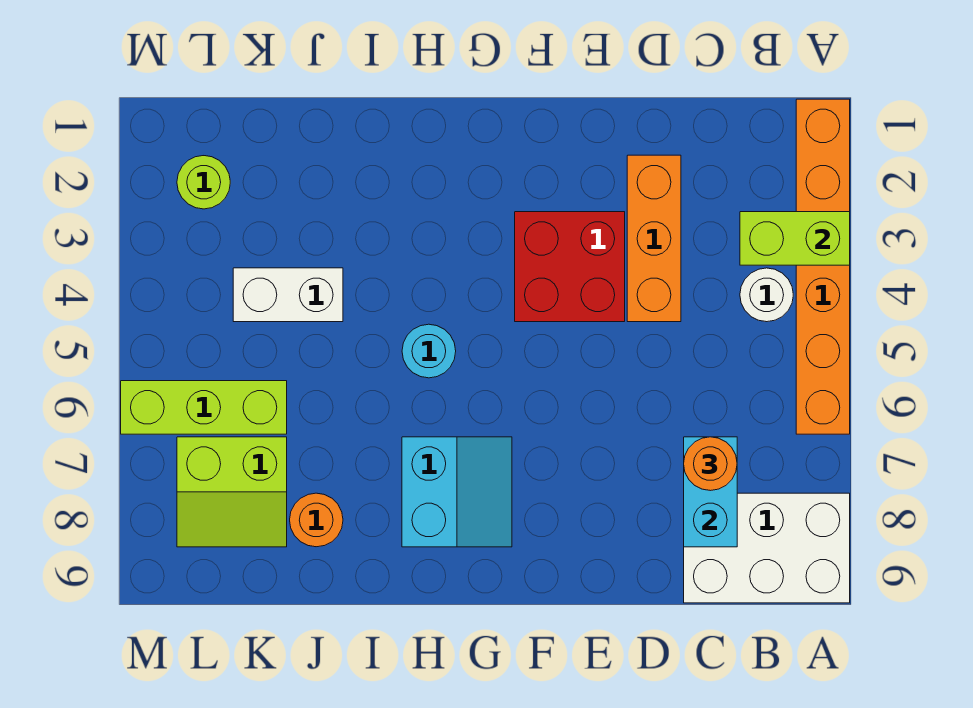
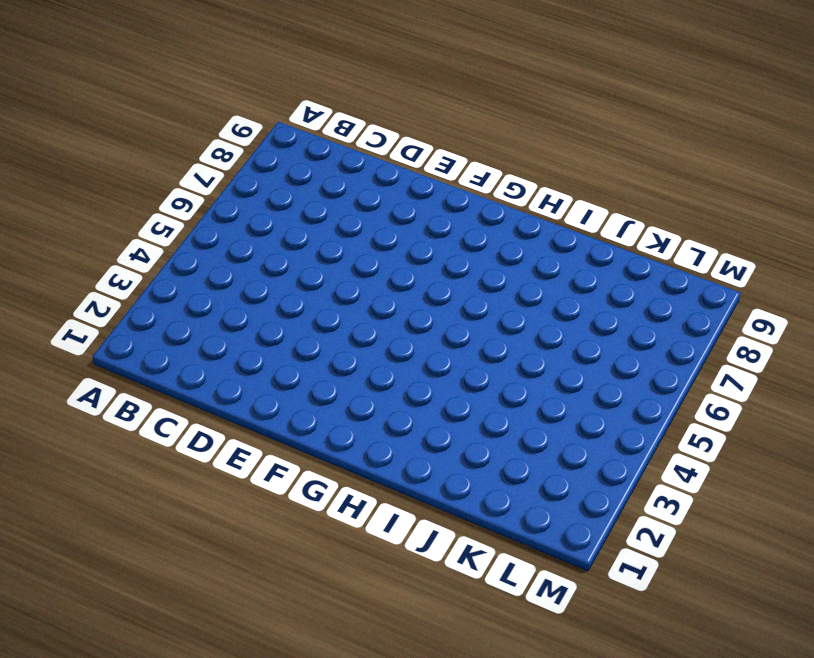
none -> orange brick A1:A6 level 1
none -> white brick A8:C9 level 1
none -> white round brick B4 level 1

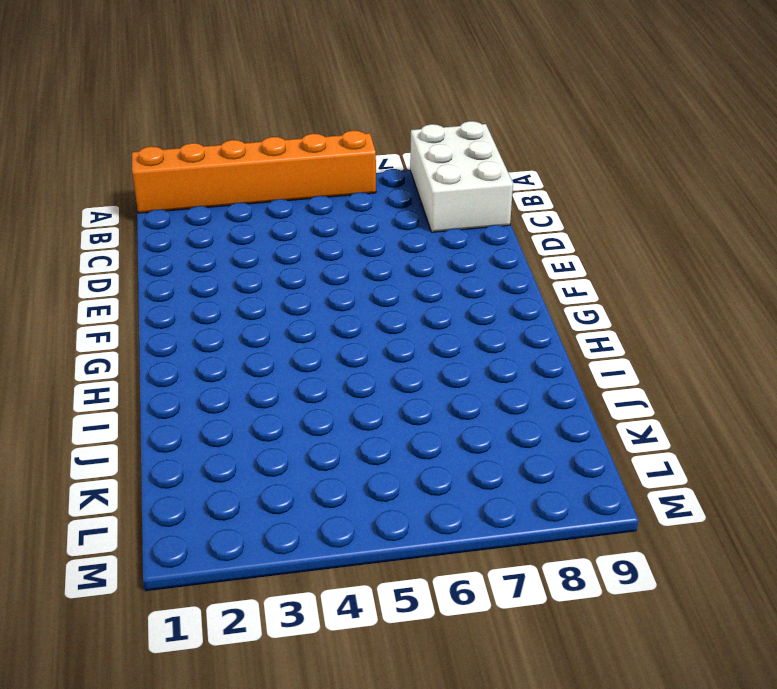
none -> white round brick B4 level 1
none -> orange brick D2:D4 level 1
none -> red brick E3:F4 level 1

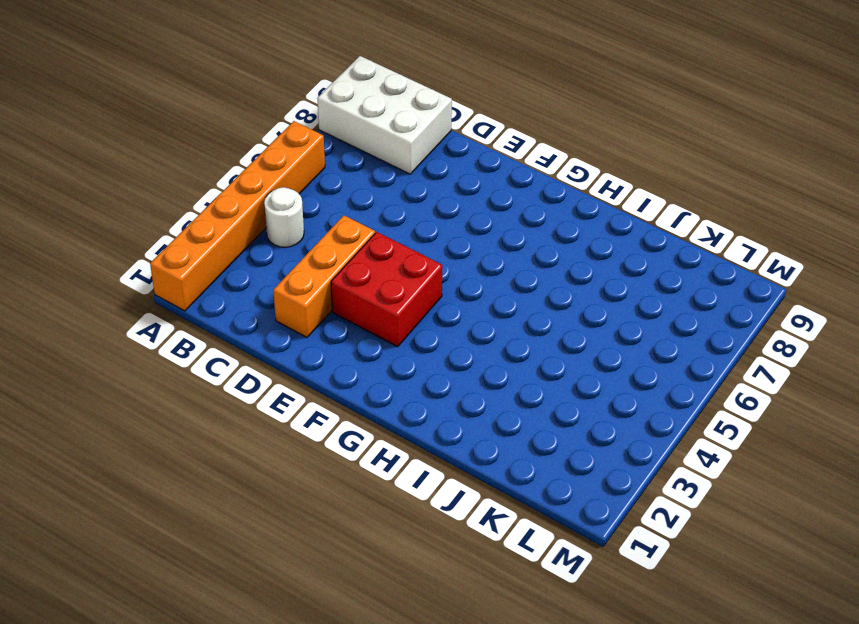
none -> cyan slope G7:H8 level 1 top H
none -> cyan round brick H5 level 1
none -> white brick J4:K4 level 1

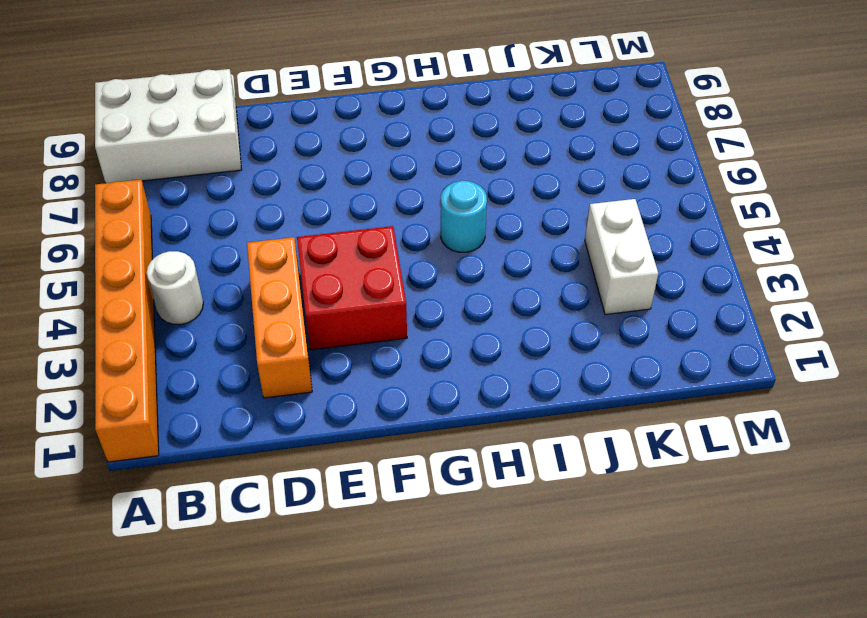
white brick K3:K4 level 1 -> white brick J4:K4 level 1
none -> cyan slope G7:H8 level 1 top H
none -> orange round brick J8 level 1
none -> lime brick K6:M6 level 1

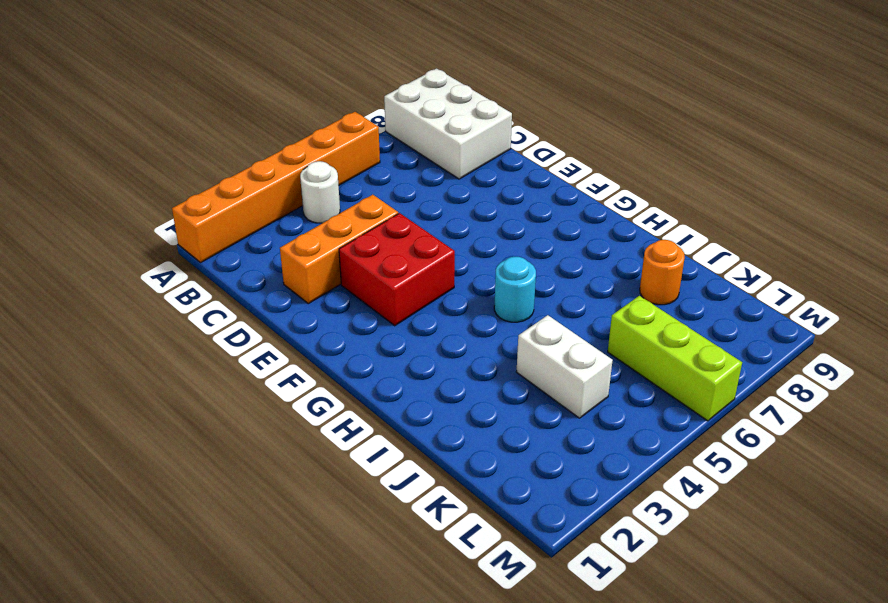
none -> cyan slope G7:H8 level 1 top H
none -> lime slope K7:L8 level 1 top 7
none -> lime round brick L2 level 1

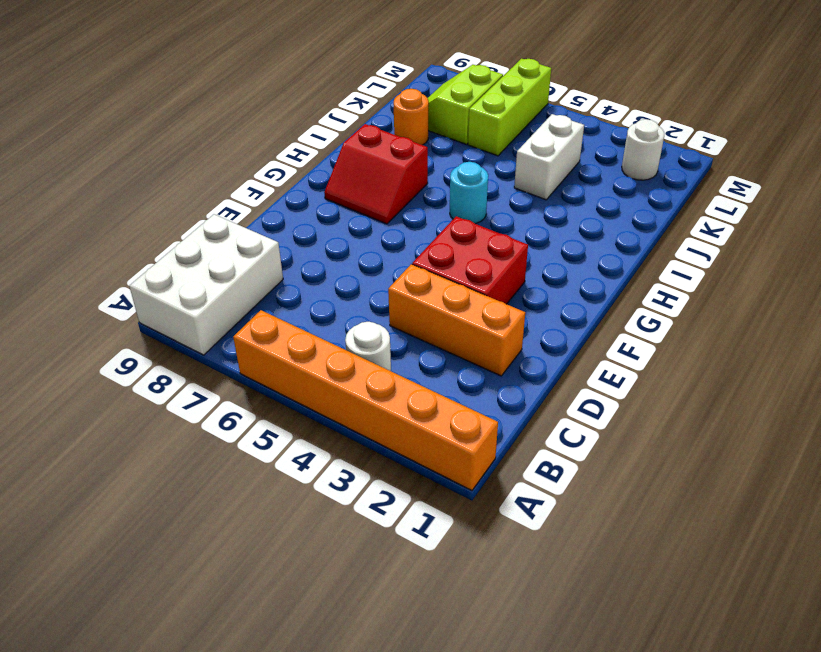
red slope G7:H8 level 1 top H -> cyan slope G7:H8 level 1 top H
white round brick L2 level 1 -> lime round brick L2 level 1
none -> lime brick A3:B3 level 2
none -> cyan brick C7:C8 level 2
none -> orange round brick C7 level 3

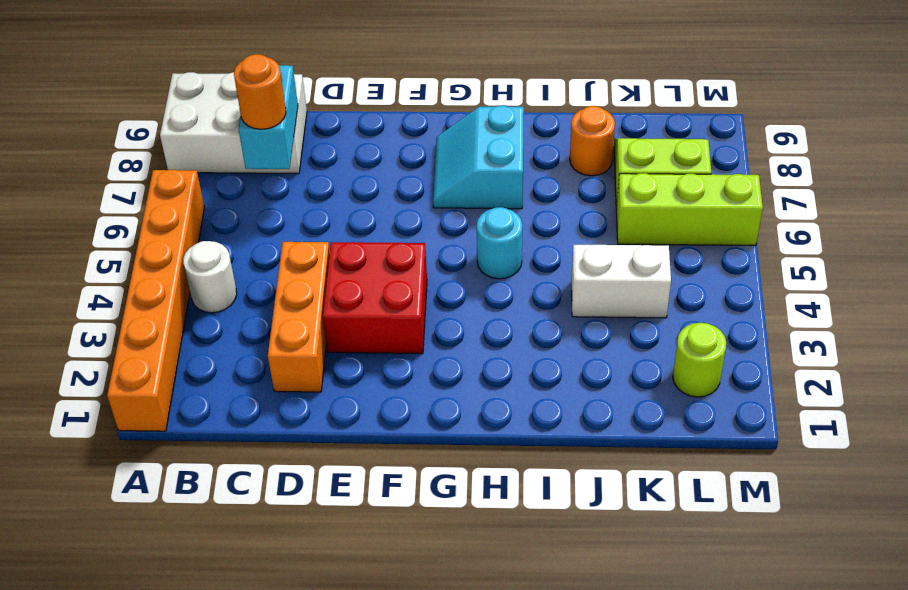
none -> lime brick A3:B3 level 2

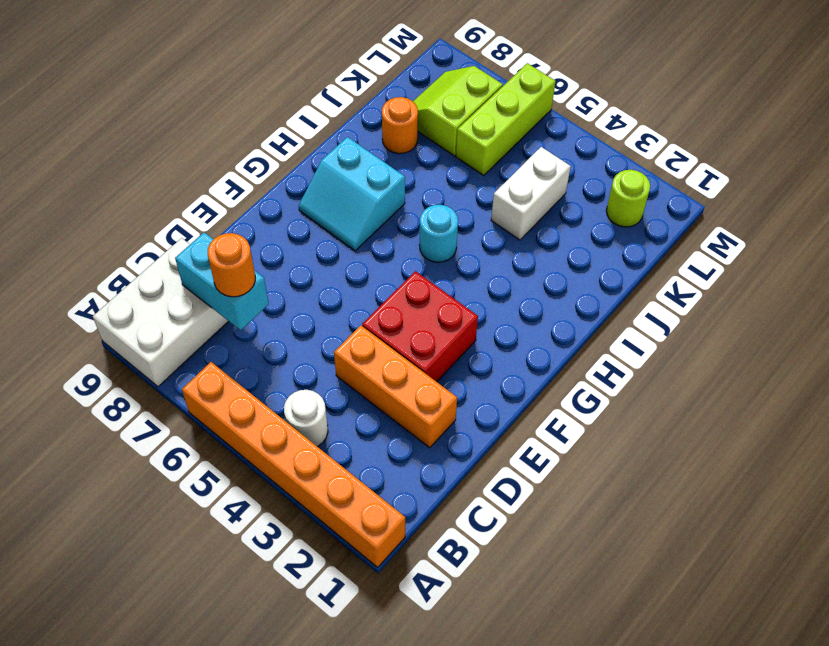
none -> lime brick A3:B3 level 2

